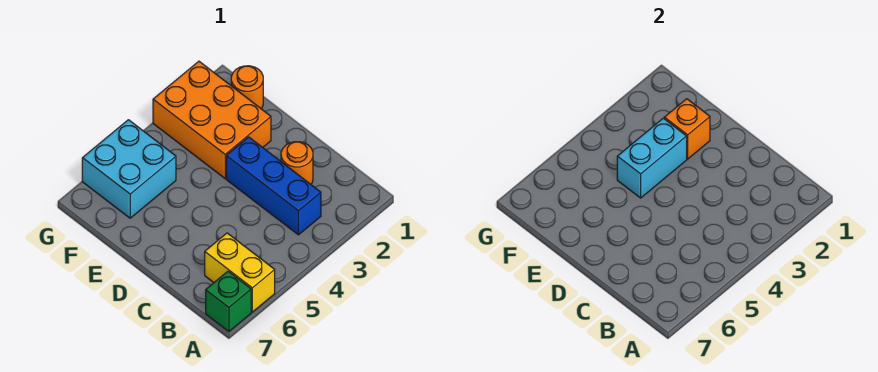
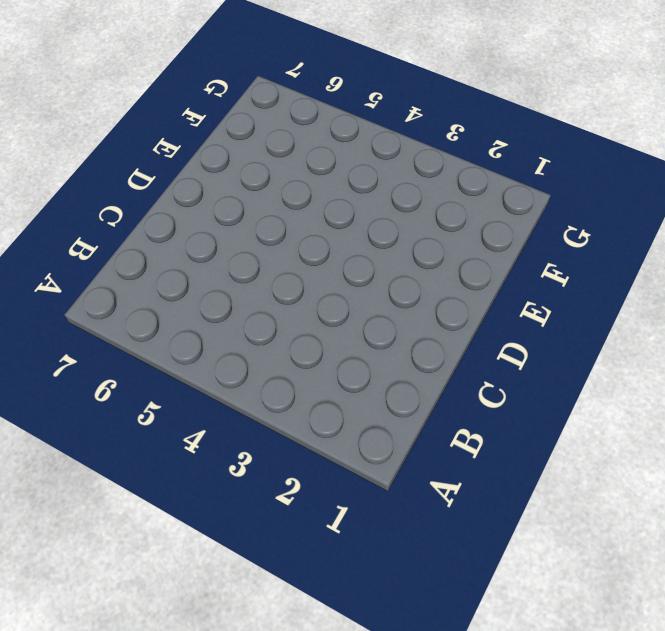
none -> yellow brick A6:B6 level 1
none -> green brick A7 level 1

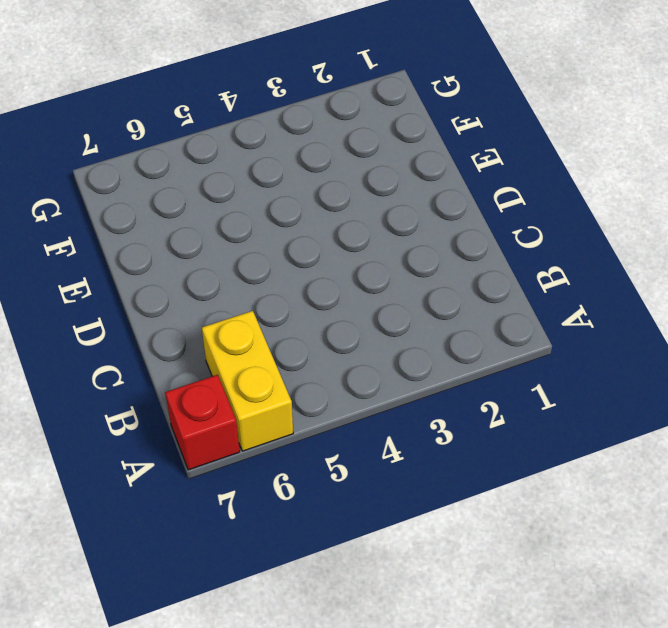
red brick A7 level 1 -> green brick A7 level 1
none -> blue brick B3:D3 level 1
none -> orange round brick C2 level 1

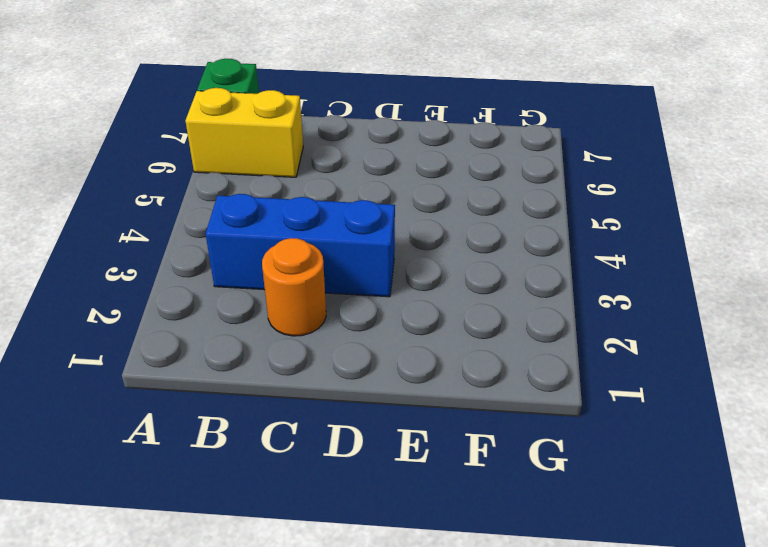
none -> orange brick E2:G3 level 1
none -> orange round brick F1 level 1

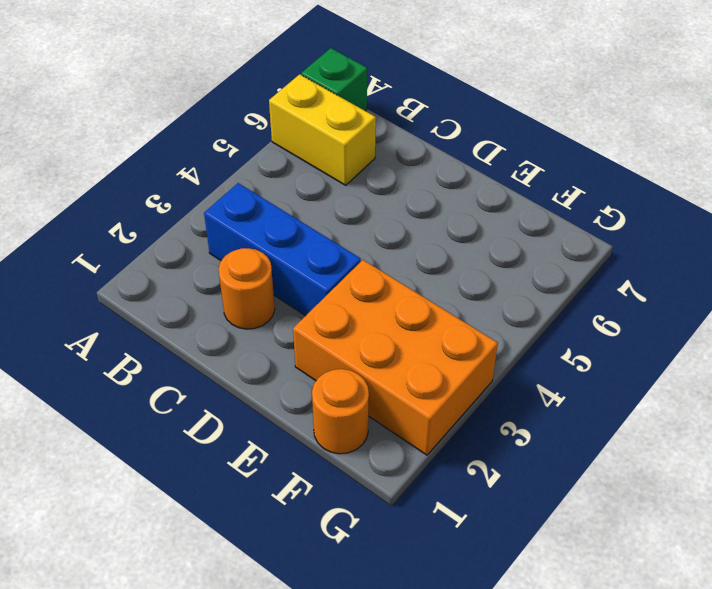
none -> cyan brick F5:G6 level 1
none -> orange brick E2 level 2

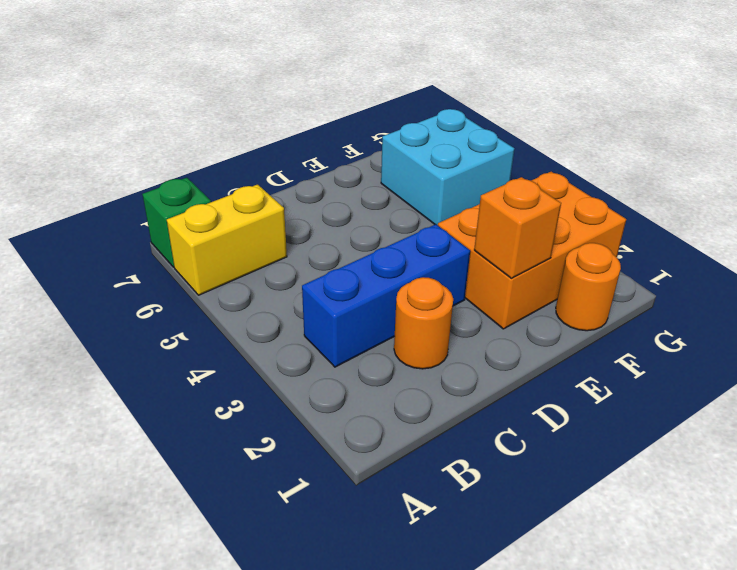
none -> cyan brick E3:E4 level 2

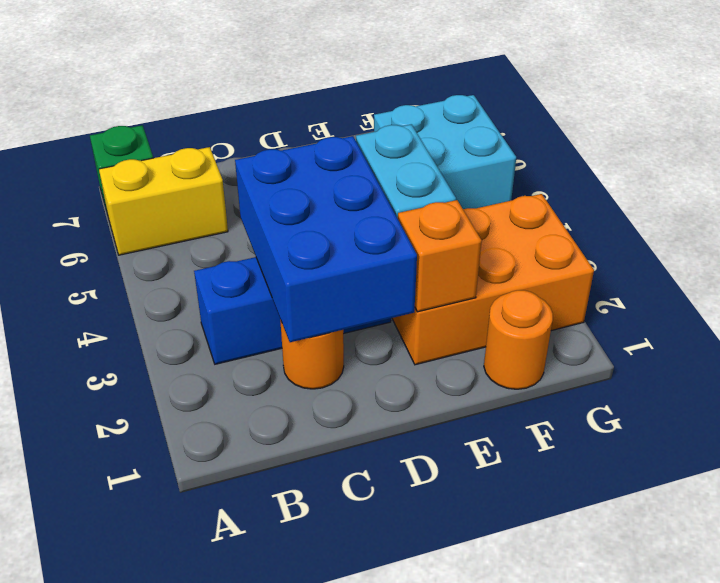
blue brick C2:D4 level 2 -> none

